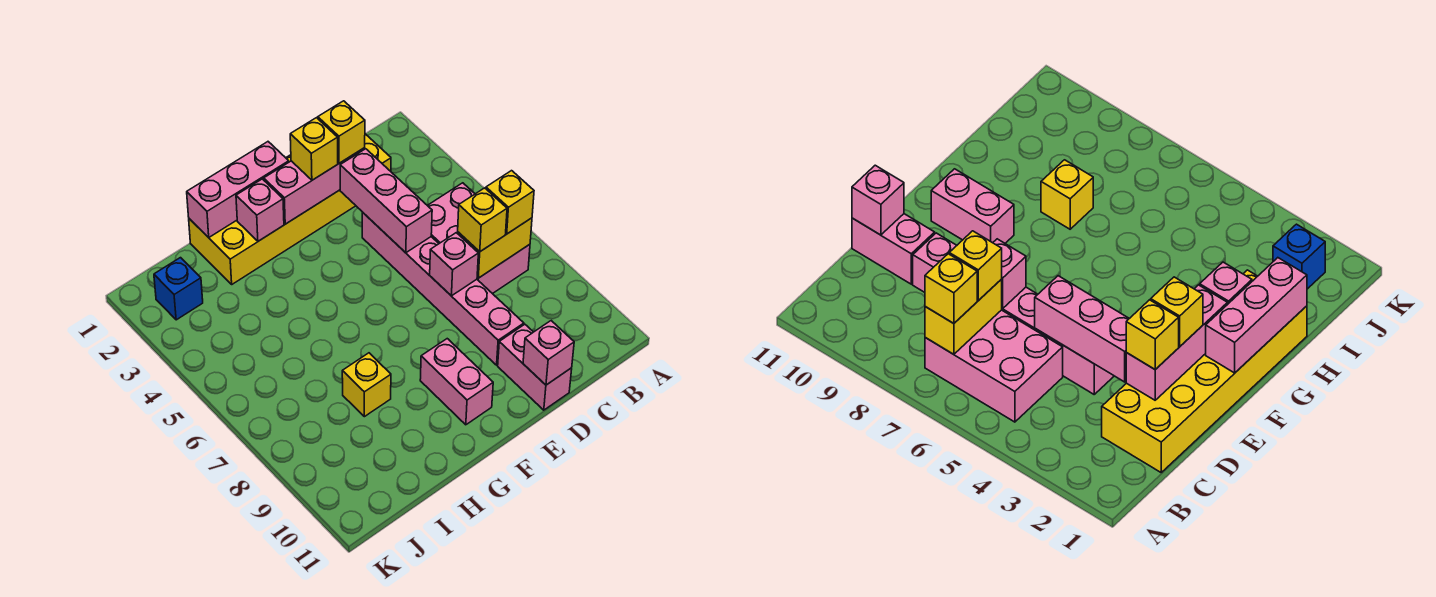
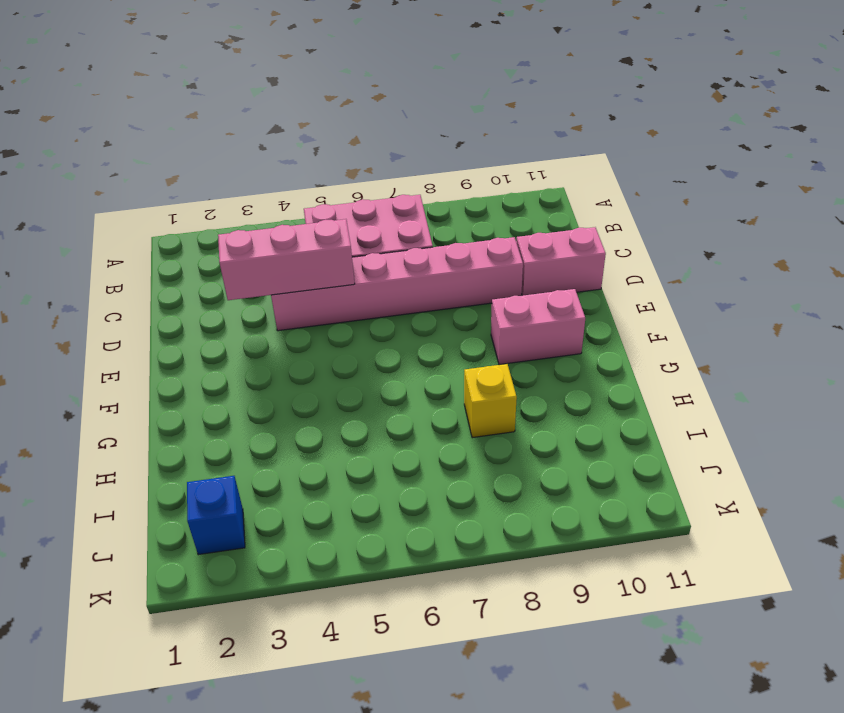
none -> yellow brick C1:H2 level 1
none -> yellow brick B7:C7 level 2
none -> pink brick D2:F2 level 2

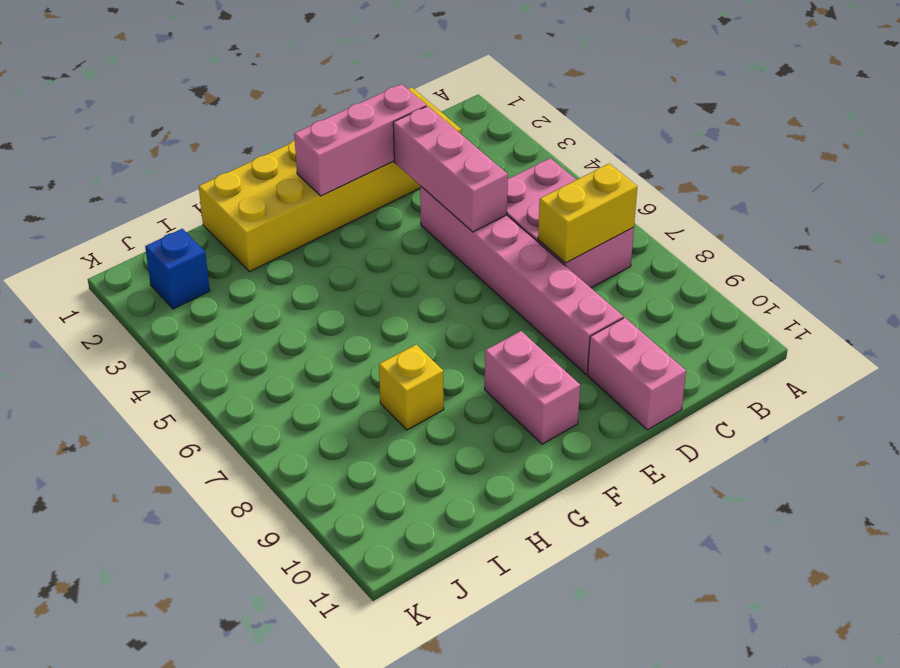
none -> pink brick D7 level 2
none -> pink brick D11 level 2
none -> pink brick F1:H1 level 2

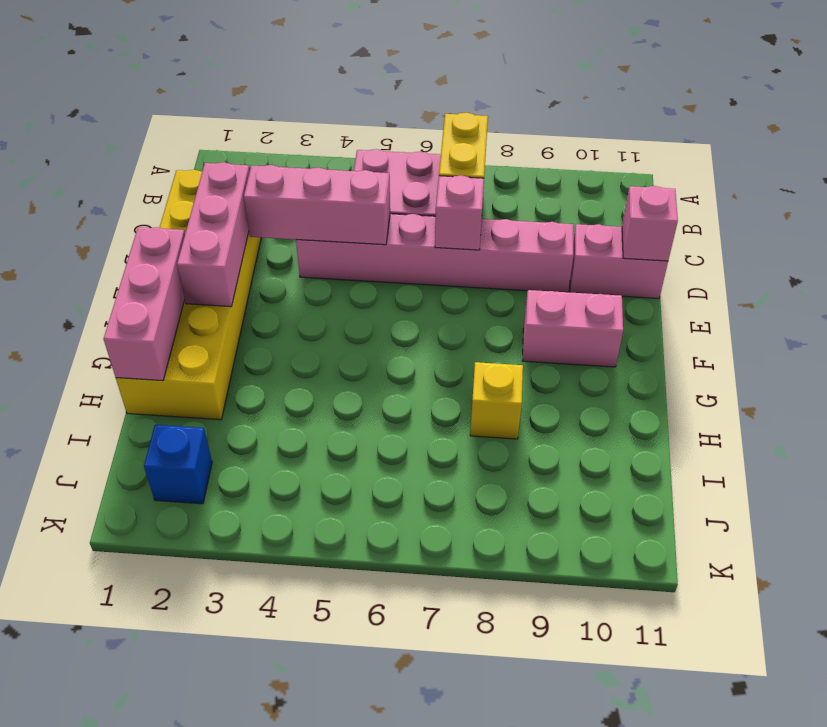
none -> pink brick G2 level 2
none -> yellow brick B7 level 3
none -> yellow brick C7 level 3

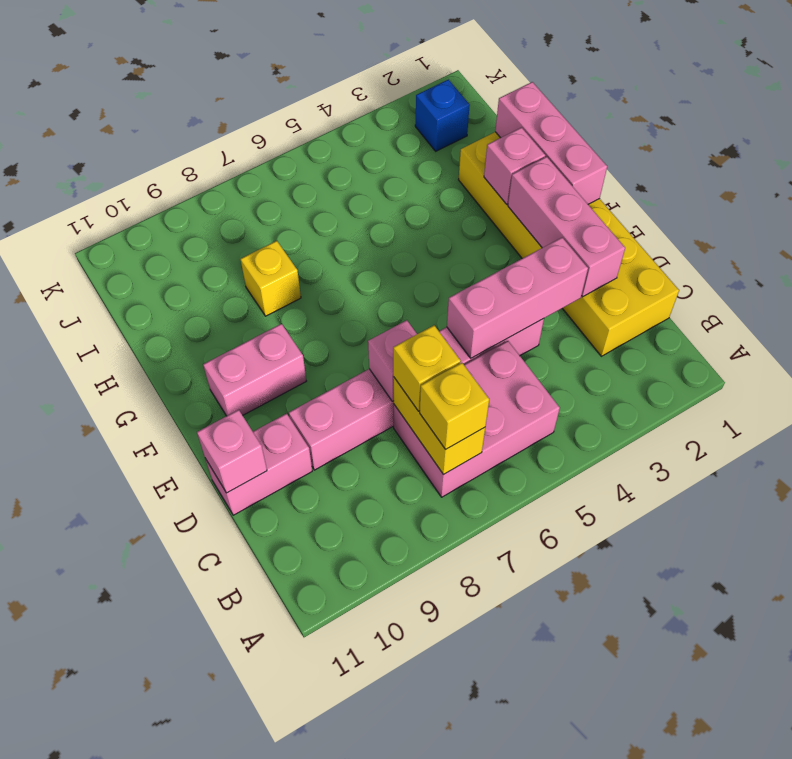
none -> yellow brick D2 level 3
none -> yellow brick E2 level 3

